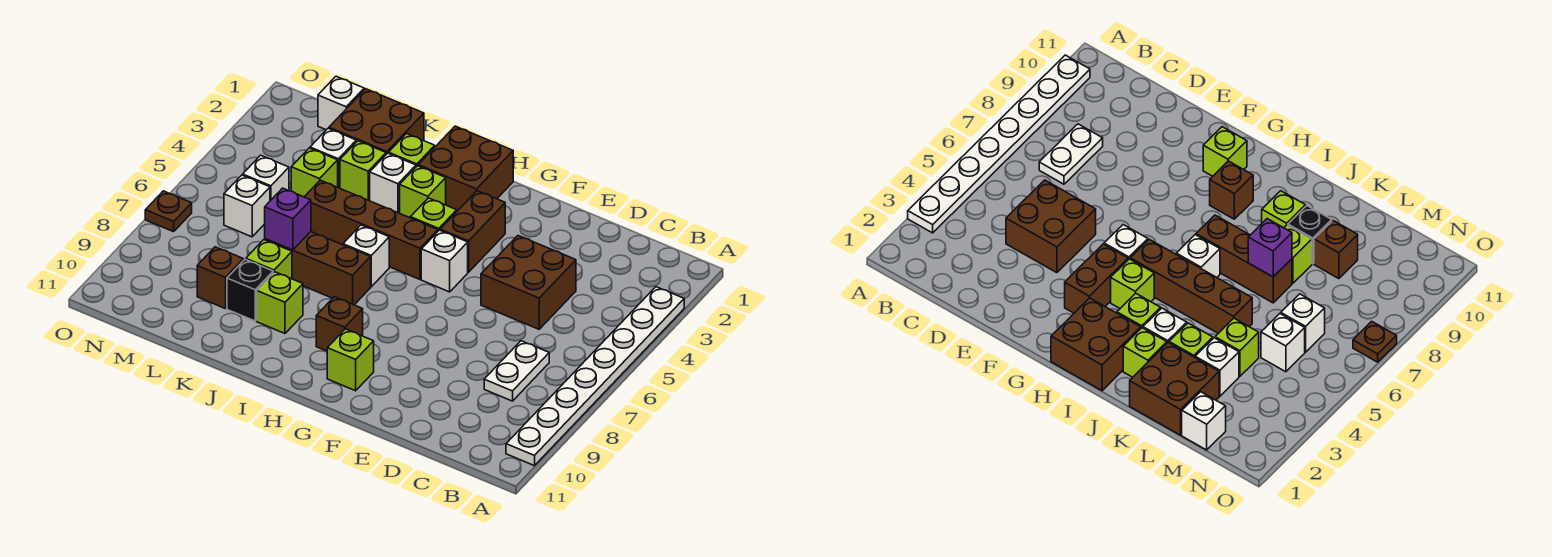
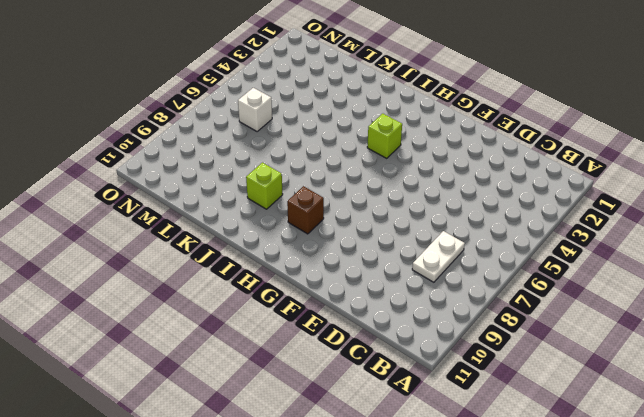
none -> white plate A3:A10 level 1
none -> brown brick D4:E5 level 1
none -> brown brick G3:G4 level 1

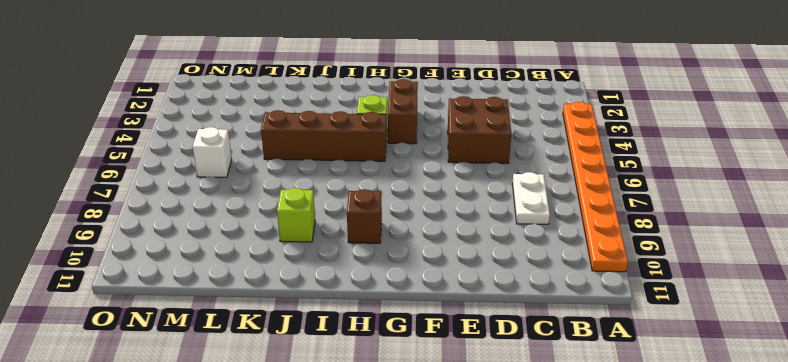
orange plate A3:A10 level 1 -> white plate A3:A10 level 1
none -> white brick G5 level 1
none -> lime brick G10 level 1
none -> brown brick H1:I2 level 1

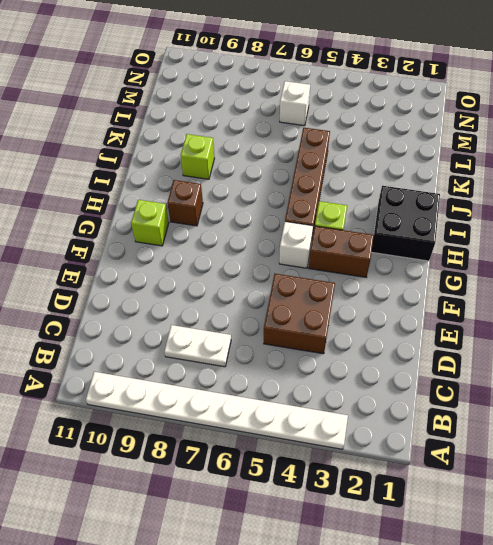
black brick H1:I2 level 1 -> brown brick H1:I2 level 1
none -> lime brick I3 level 1
none -> white brick I6 level 1
none -> brown brick I7:K7 level 1

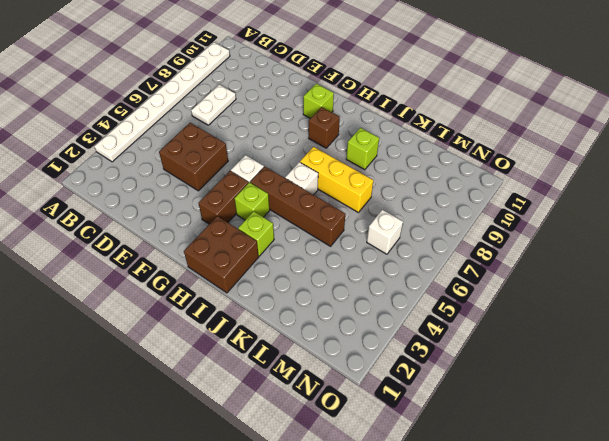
yellow brick I7:K7 level 1 -> brown brick I7:K7 level 1
none -> lime brick J2 level 1
none -> white brick J3 level 1
none -> brown brick K1:L2 level 1

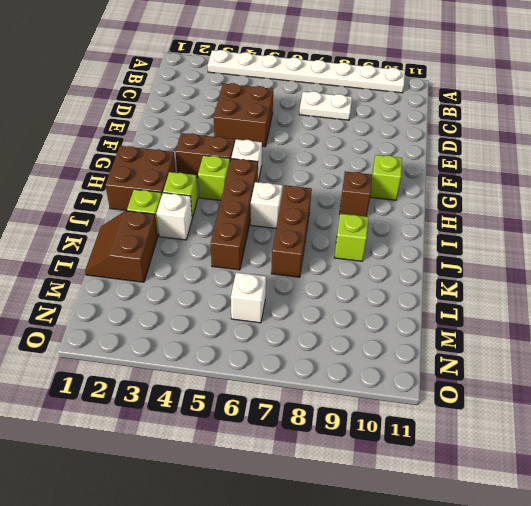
brown slope K1:L2 level 1 top 2 -> brown brick K1:L2 level 1
none -> lime brick K3 level 1
none -> lime brick K8 level 1
none -> black brick K9 level 1

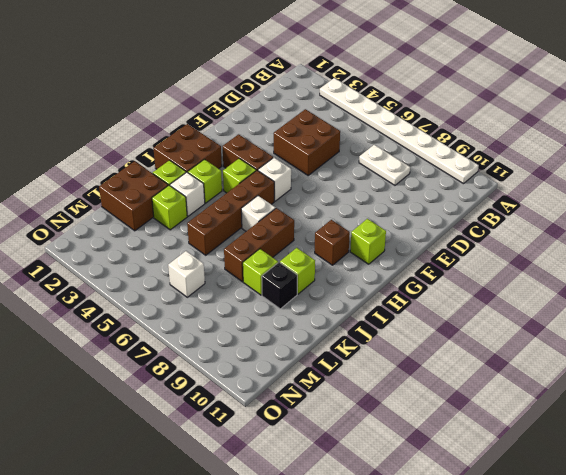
none -> white brick L3 level 1
none -> lime brick L4 level 1
none -> brown brick L9 level 1

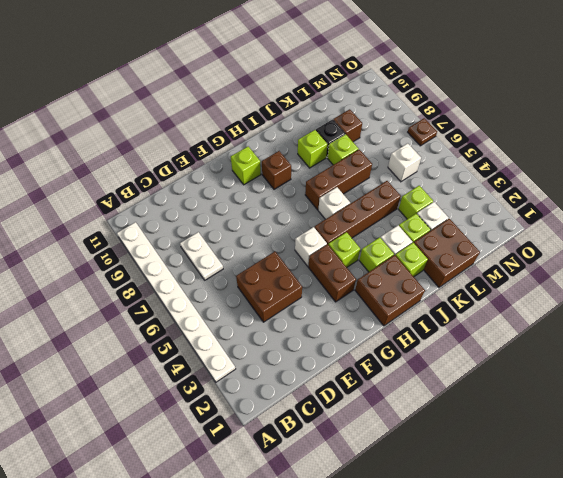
none -> white brick M1 level 1
none -> white brick M5 level 1
none -> purple brick K7 level 2

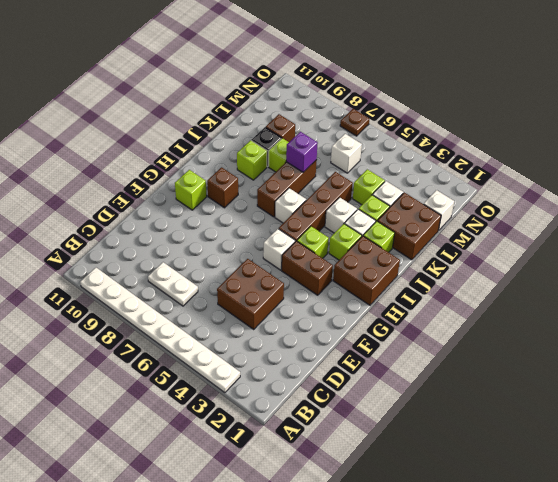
white brick J4 level 1 -> white brick M5 level 1

